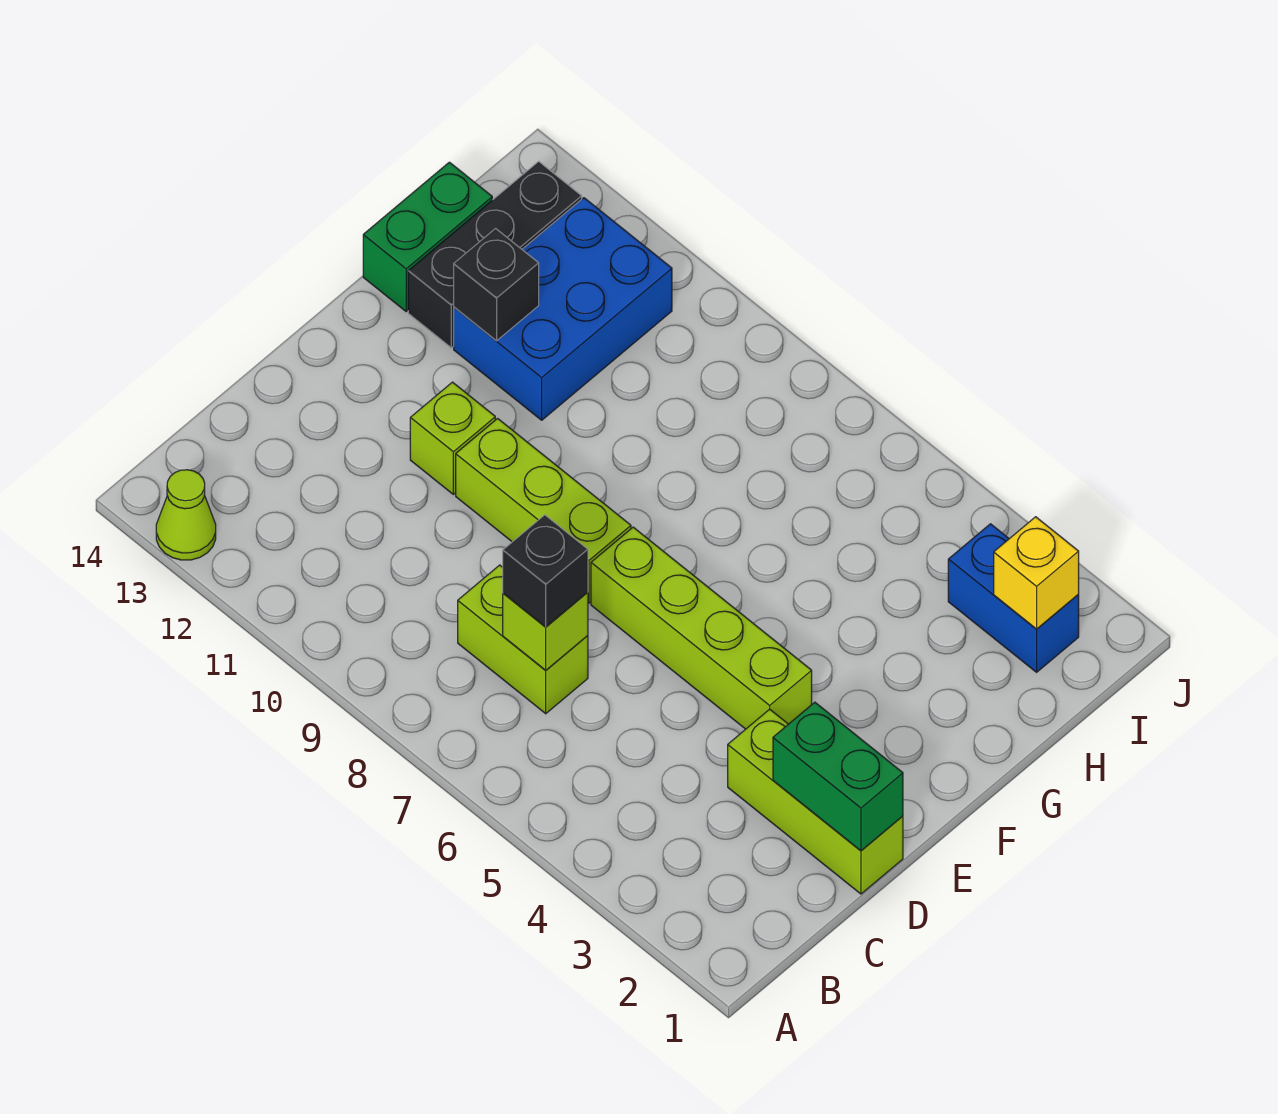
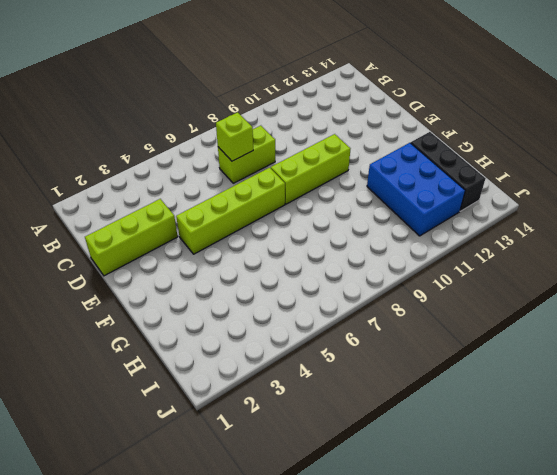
none -> lime cone A13 level 1
none -> lime brick E11 level 1
none -> green brick G14:H14 level 1

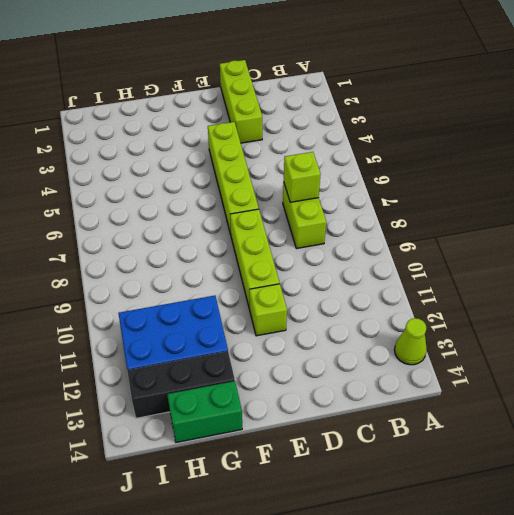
none -> blue brick I2:I3 level 1
none -> green brick D1:D2 level 2
none -> black brick G12 level 2

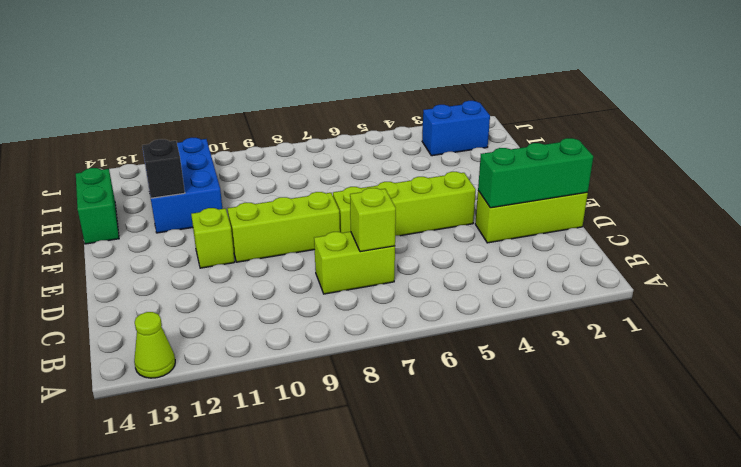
green brick D1:D3 level 2 -> green brick D1:D2 level 2
none -> black brick G13:I13 level 1
none -> yellow brick I2 level 2
none -> black brick C7 level 3

